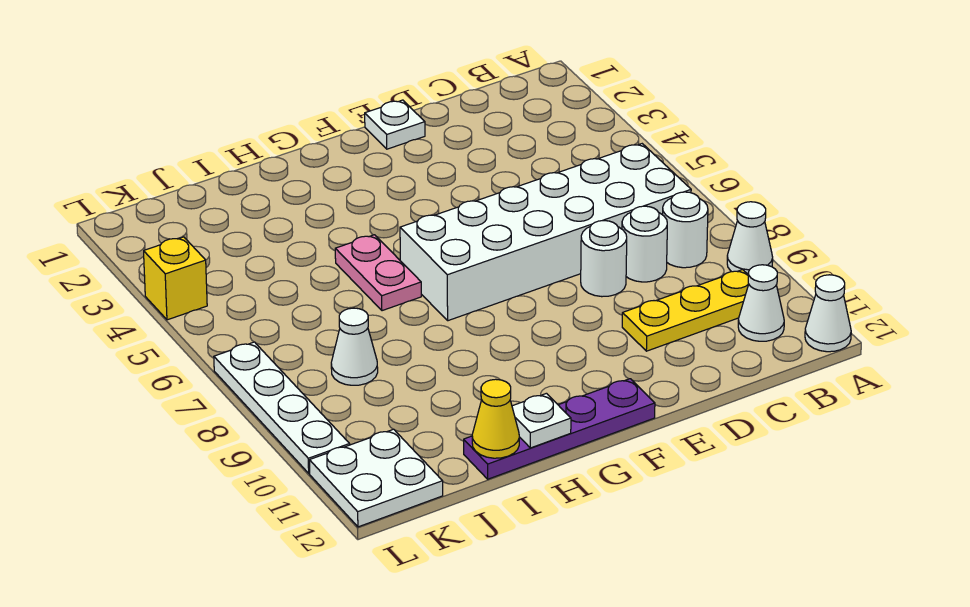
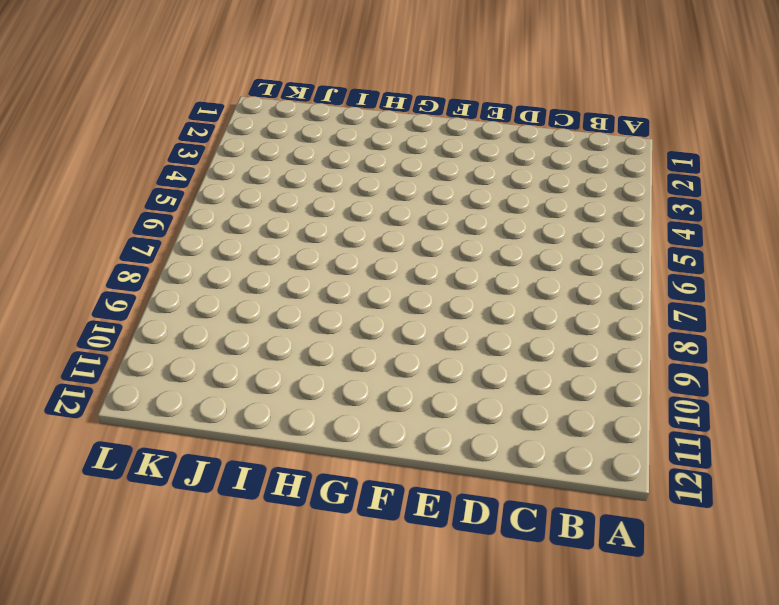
none -> white cone A9 level 1
none -> white cone A12 level 1
none -> white brick B6:G7 level 1

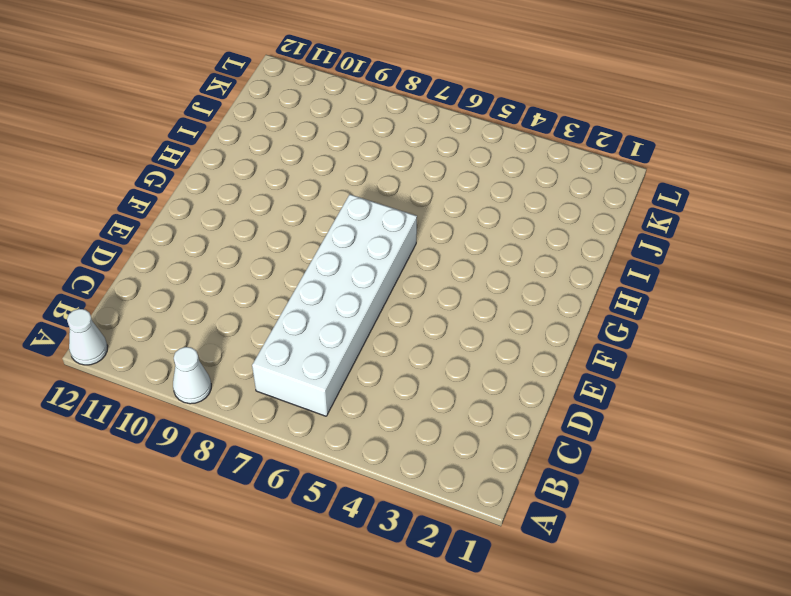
none -> white round brick B8 level 1
none -> yellow plate B10:D10 level 1
none -> white cone B11 level 1

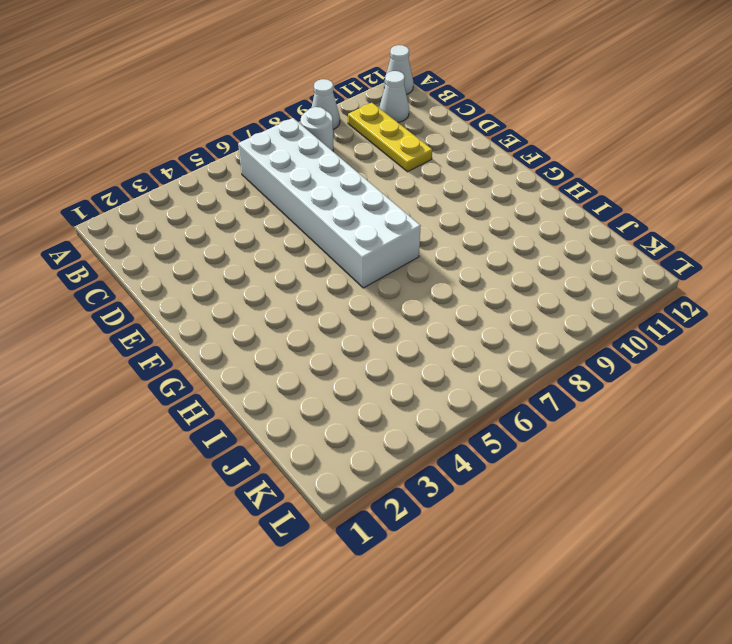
none -> white round brick C8 level 1
none -> white round brick D8 level 1
none -> white plate E1 level 1

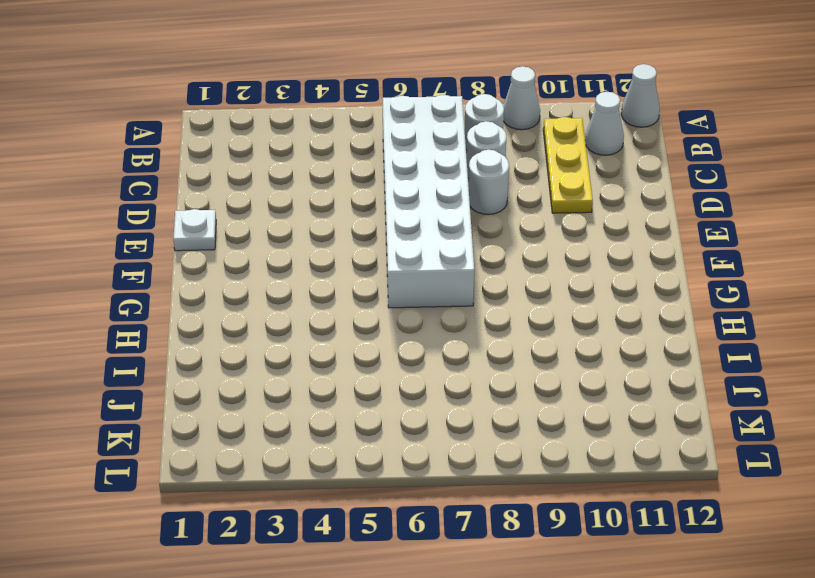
none -> purple plate F12:I12 level 1
none -> pink plate H5:H6 level 1
none -> white cone J8 level 1

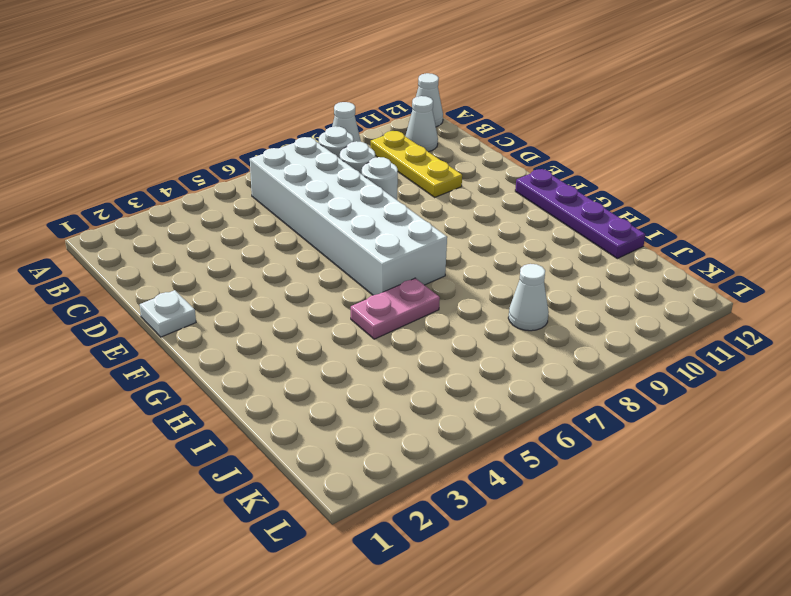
none -> white plate K11:L12 level 1
none -> yellow brick L4 level 1
none -> white plate L7:L10 level 1

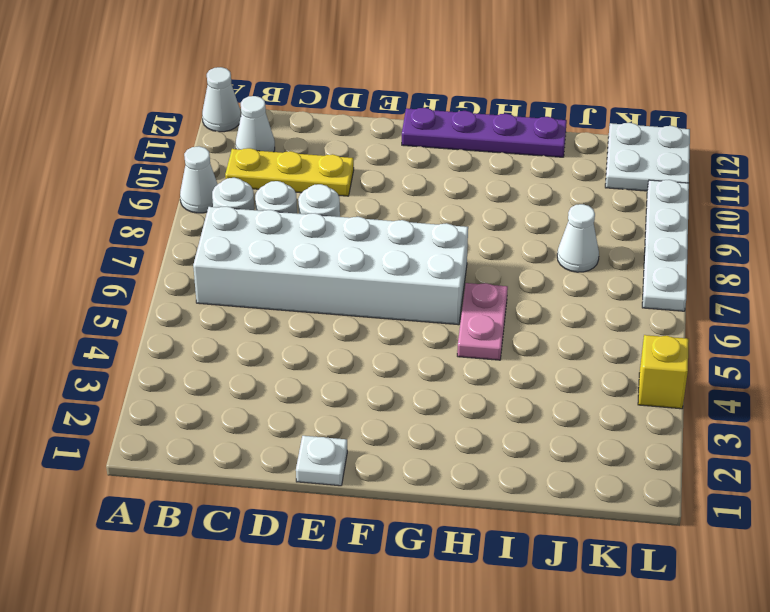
none -> white plate H12 level 2
none -> yellow cone I12 level 2

